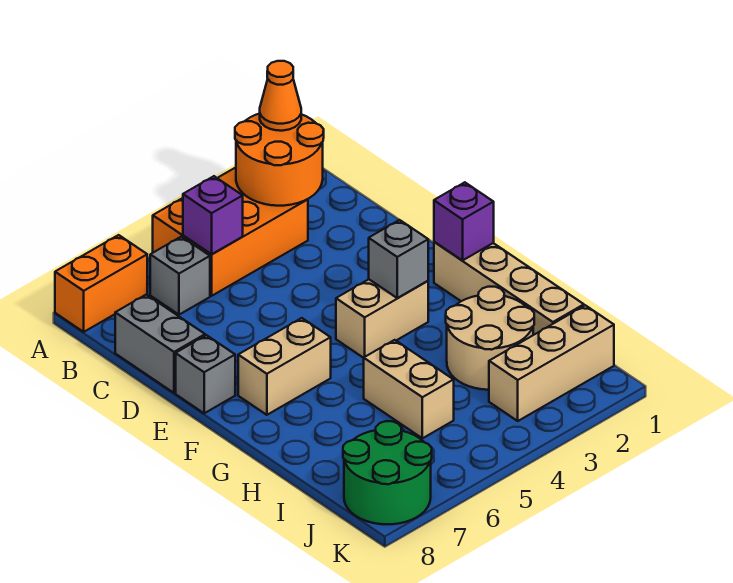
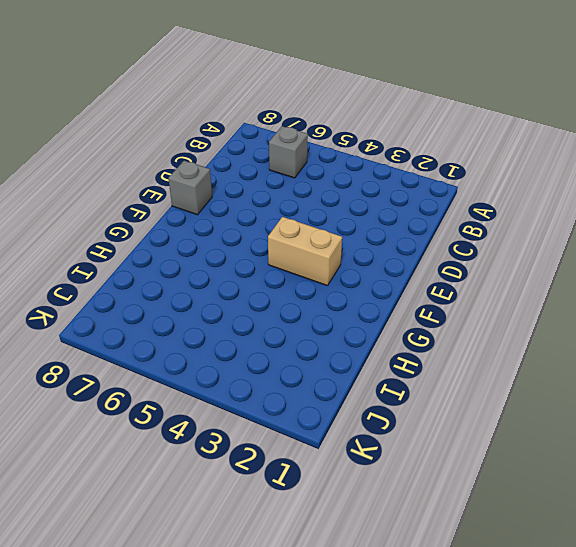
none -> orange brick A3:B5 level 1
none -> orange brick A7:A8 level 1
none -> grey brick C8:D8 level 1

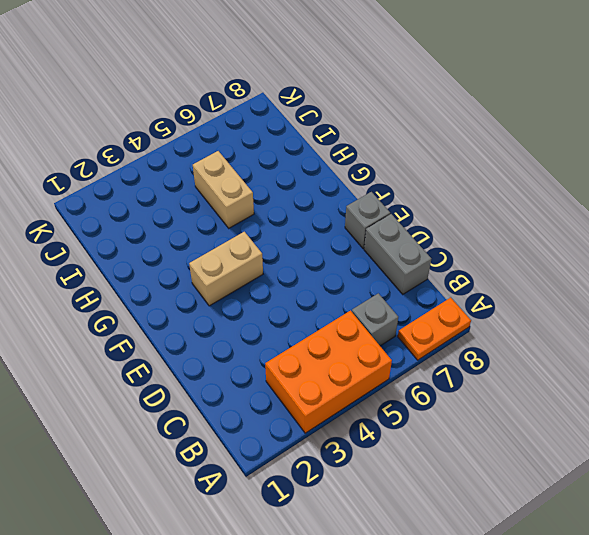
orange plate A7:A8 level 1 -> orange brick A7:A8 level 1
none -> tan brick F1:I1 level 1
none -> tan brick F6:F7 level 1
none -> tan round brick H2:I3 level 1

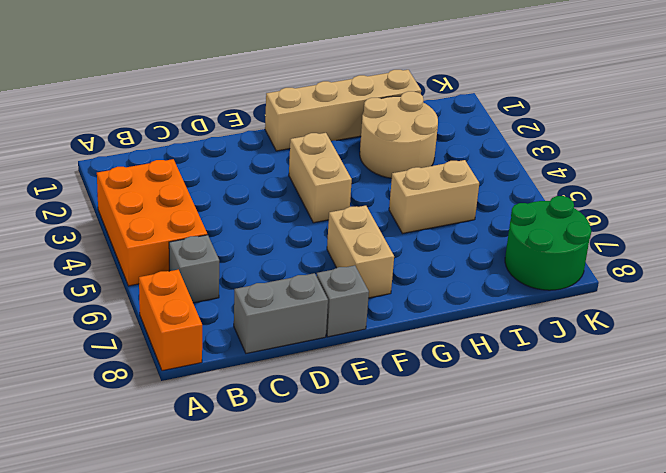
none -> tan brick J1:J3 level 1
none -> orange round brick A2:B3 level 2
none -> purple brick B5 level 2

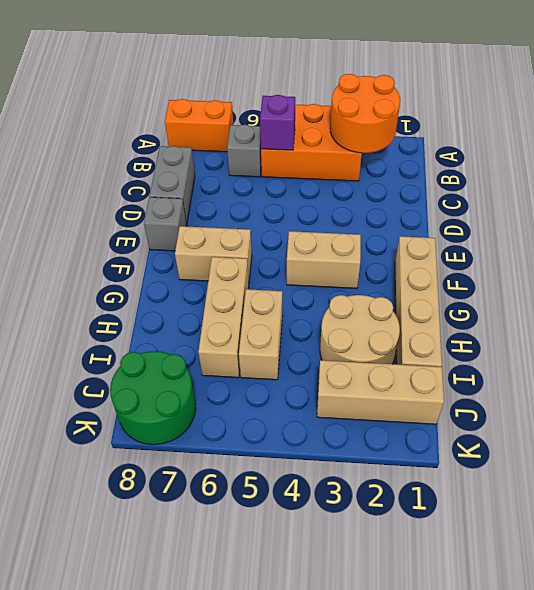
tan brick G6:I6 level 1 -> none
none -> purple brick F1 level 2
none -> grey brick F3 level 2
none -> orange cone A2 level 3

